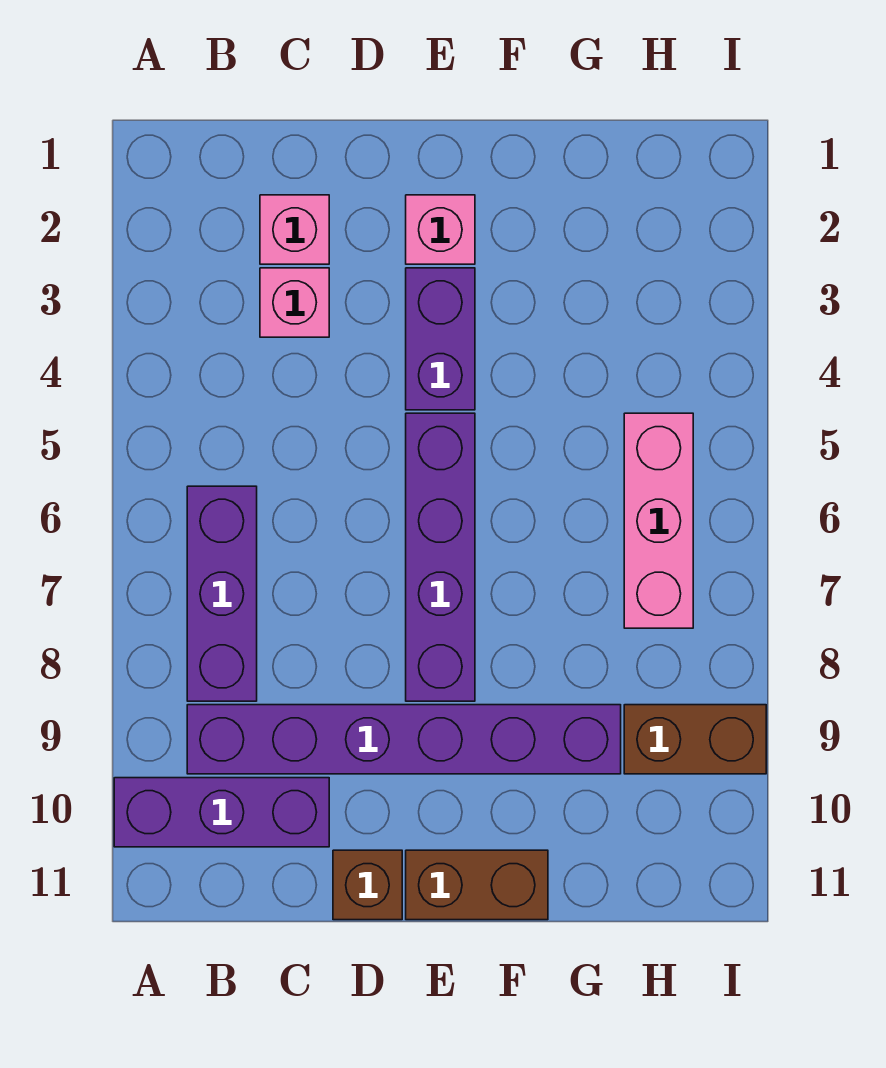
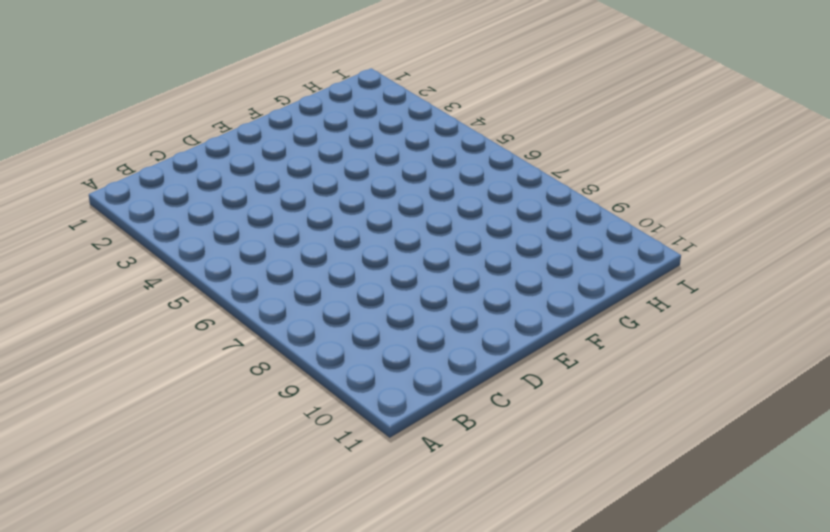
none -> purple brick A10:C10 level 1
none -> purple brick B6:B8 level 1
none -> purple brick B9:G9 level 1

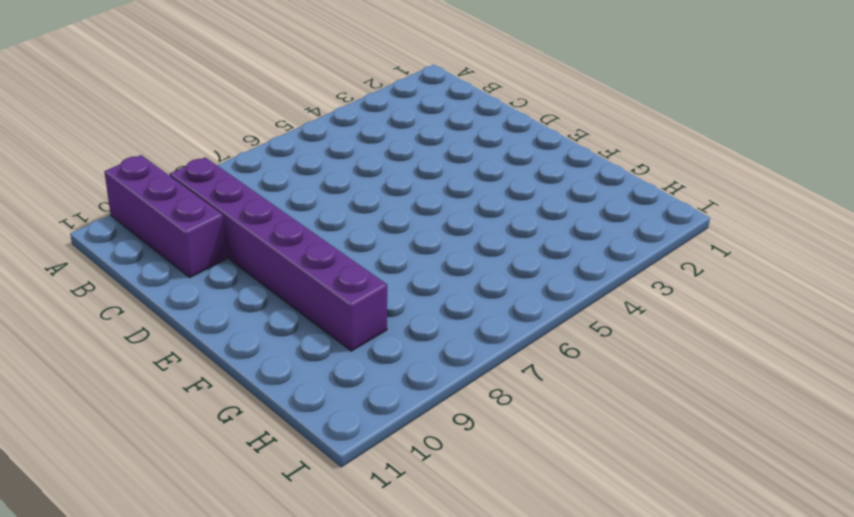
none -> purple brick B6:B8 level 1
none -> pink brick C2 level 1
none -> pink brick C3 level 1

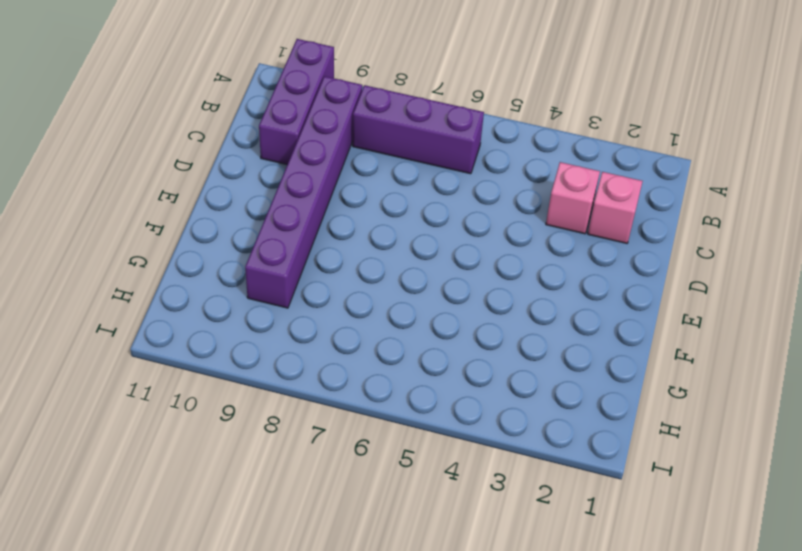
none -> brown brick D11 level 1
none -> pink brick E2 level 1
none -> purple brick E3:E4 level 1

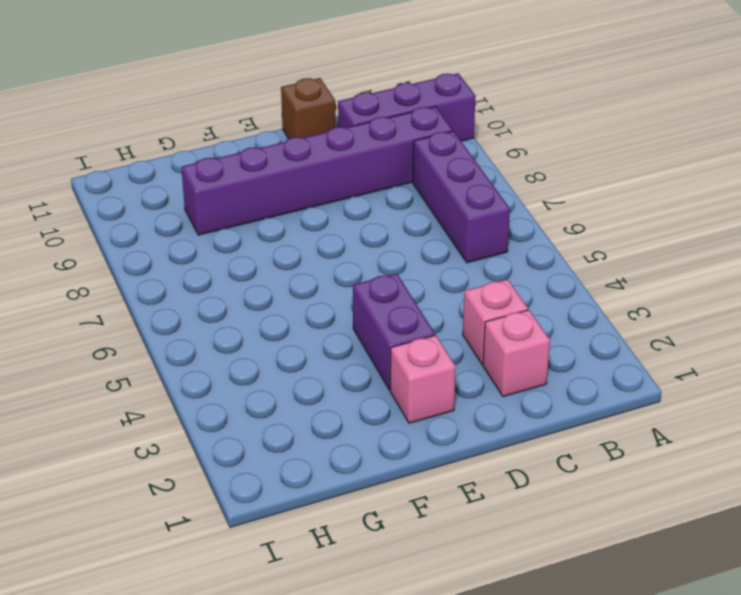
none -> purple brick E5:E8 level 1
none -> brown brick E11:F11 level 1
none -> pink brick H5:H7 level 1

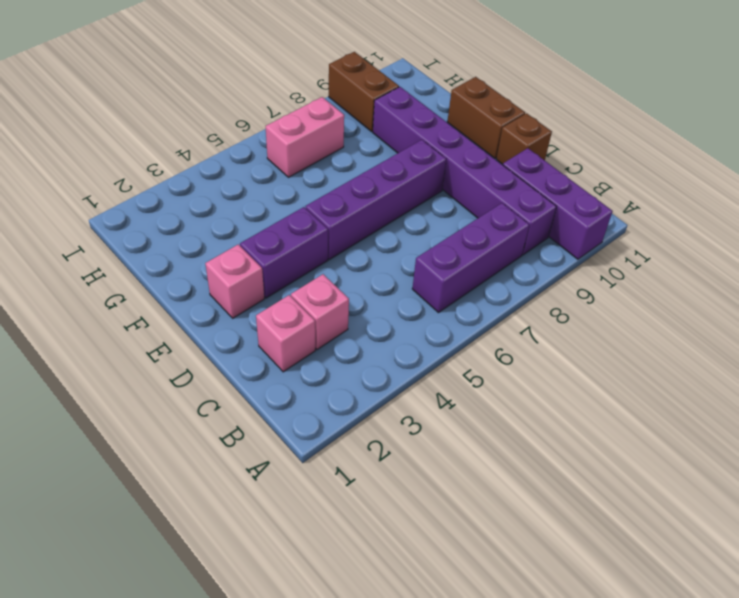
pink brick H6:H7 level 1 -> pink brick H5:H7 level 1

